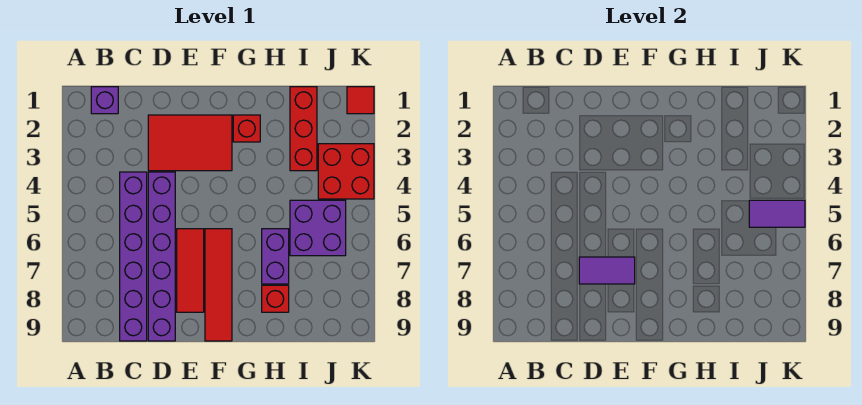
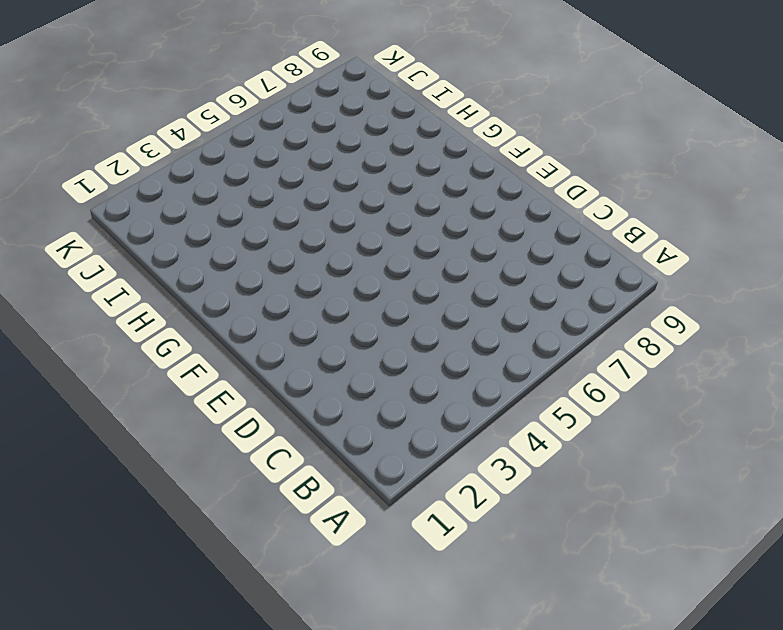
none -> purple brick B1 level 1
none -> purple brick C4:C9 level 1
none -> red tile D2:F3 level 1

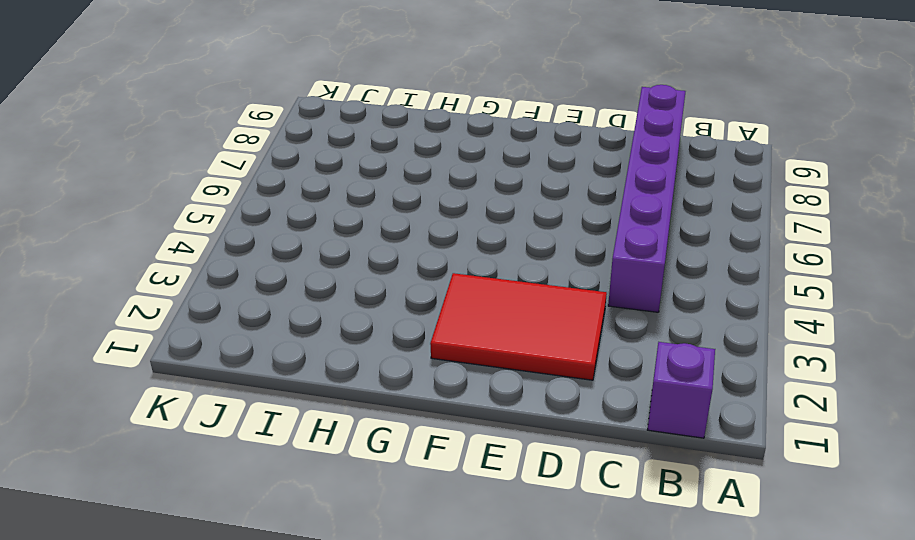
none -> purple brick D4:D9 level 1
none -> red tile E6:E8 level 1
none -> red tile F6:F9 level 1

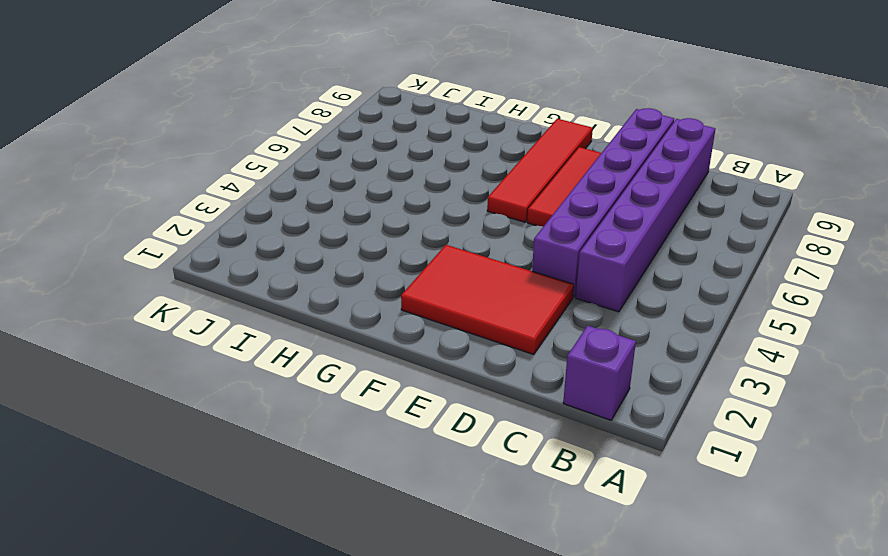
none -> red brick G2 level 1
none -> purple brick H6:H7 level 1
none -> red brick H8 level 1

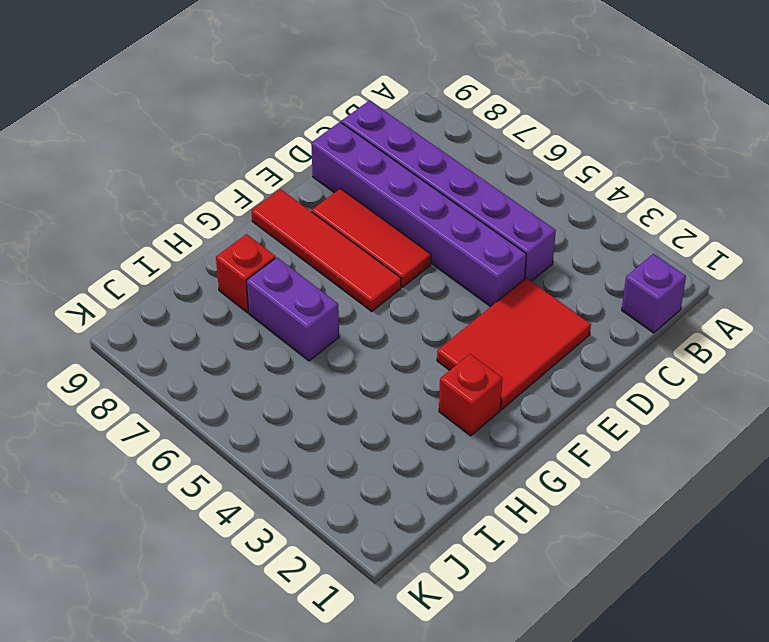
none -> red brick I1:I3 level 1
none -> purple brick I5:J6 level 1
none -> red brick J3:K4 level 1

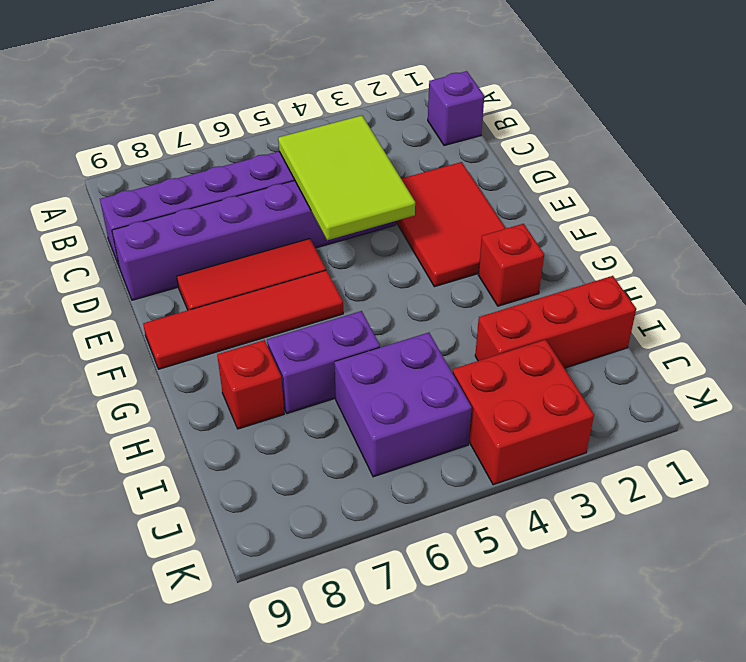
lime tile C4:E5 level 2 -> none
none -> red tile K1 level 1
none -> purple tile D7:E7 level 2
none -> purple tile J5:K5 level 2

